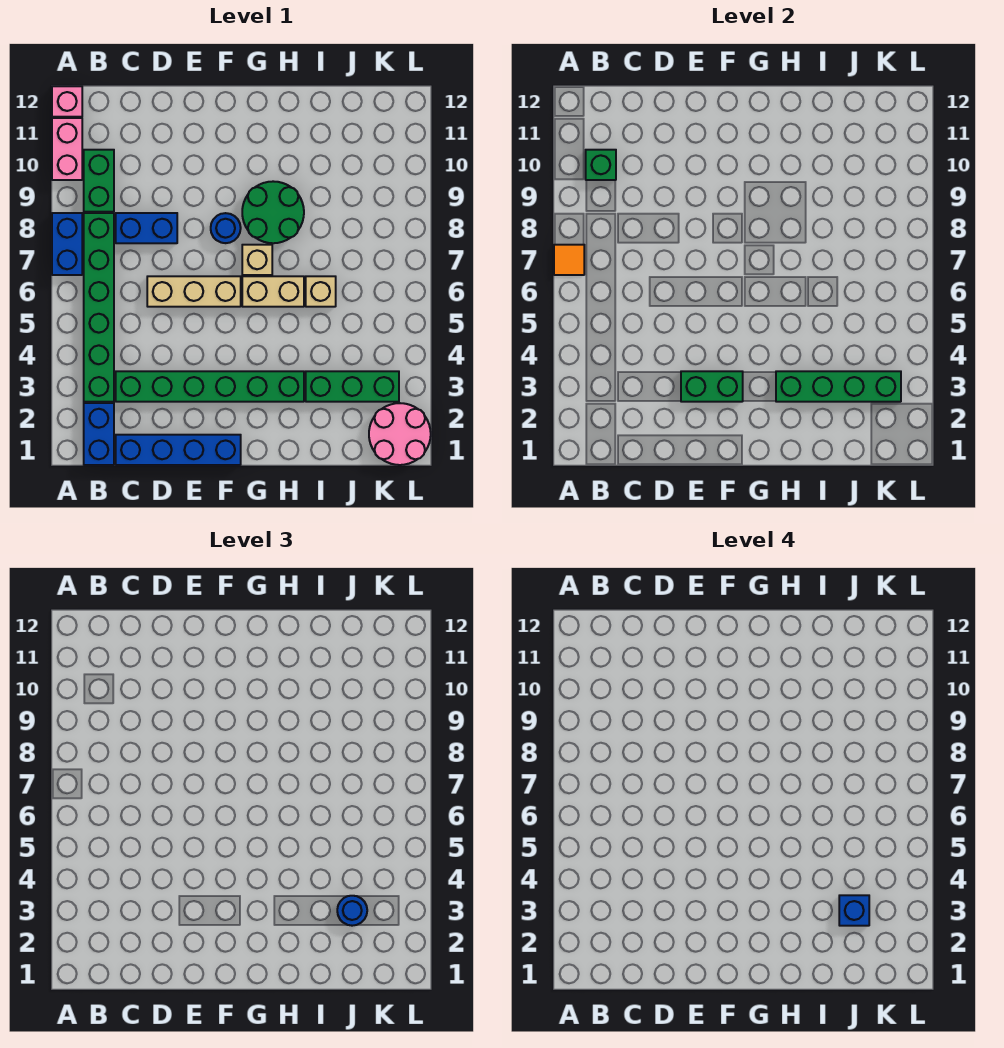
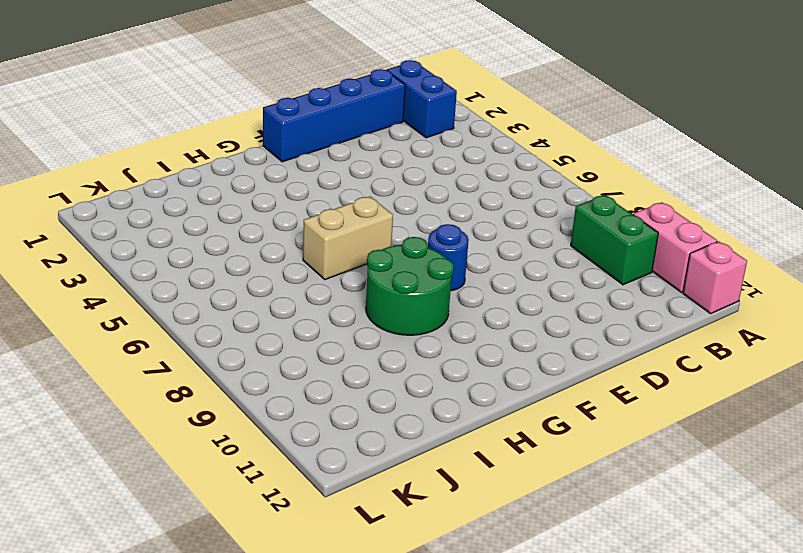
none -> blue brick A7:A8 level 1
none -> green brick B3:B8 level 1
none -> green brick C3:H3 level 1

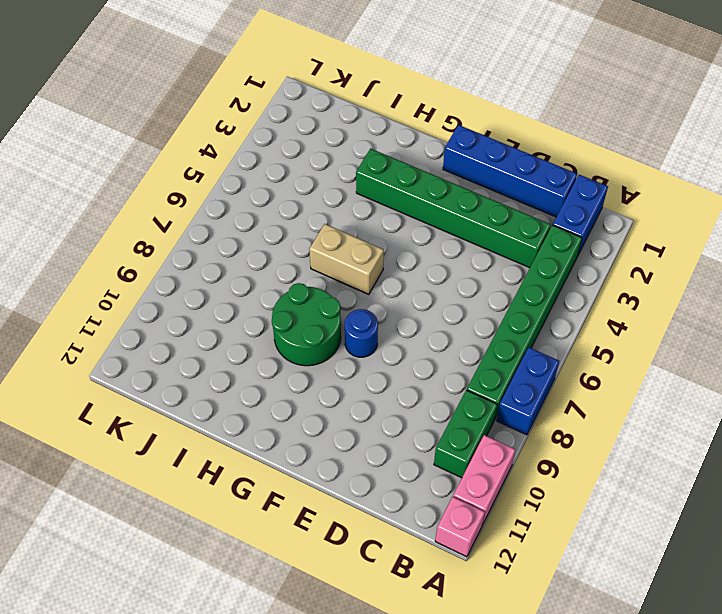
none -> blue brick C8:D8 level 1
none -> tan brick D6:F6 level 1
none -> tan brick G7 level 1

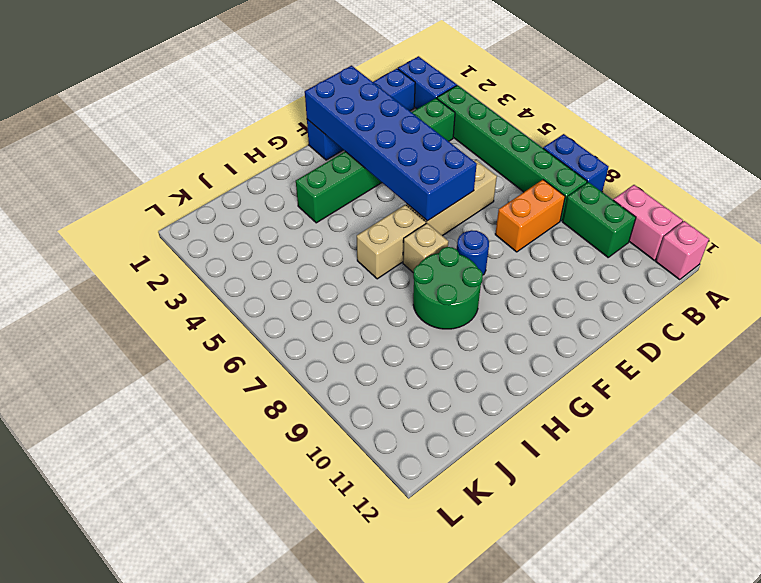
orange brick C8:D8 level 1 -> blue brick C8:D8 level 1
blue brick E1:F6 level 2 -> green brick E3:F3 level 2
none -> green brick I3:K3 level 1
none -> tan brick I6 level 1
none -> pink round brick K1:L2 level 1

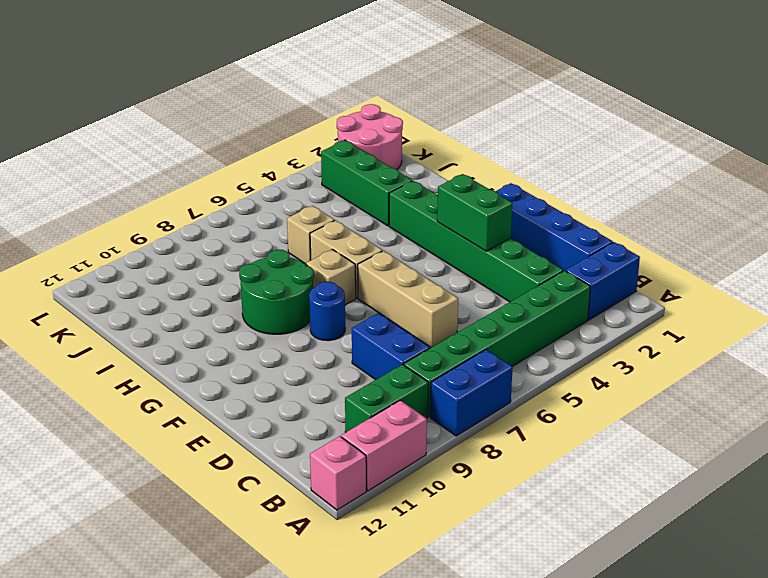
none -> orange tile A7 level 2
none -> green brick B10 level 2
none -> green brick H3:K3 level 2

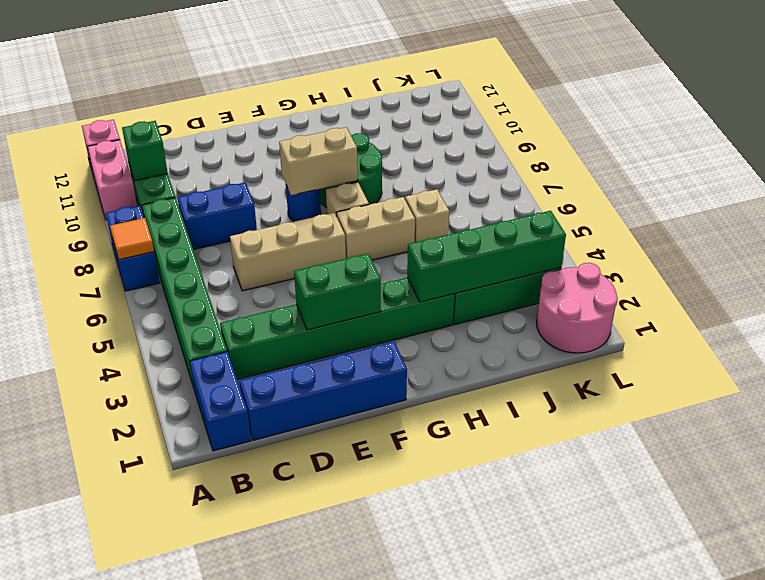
tan brick F8:G8 level 2 -> none
none -> blue round brick J3 level 3
none -> blue brick J3 level 4

